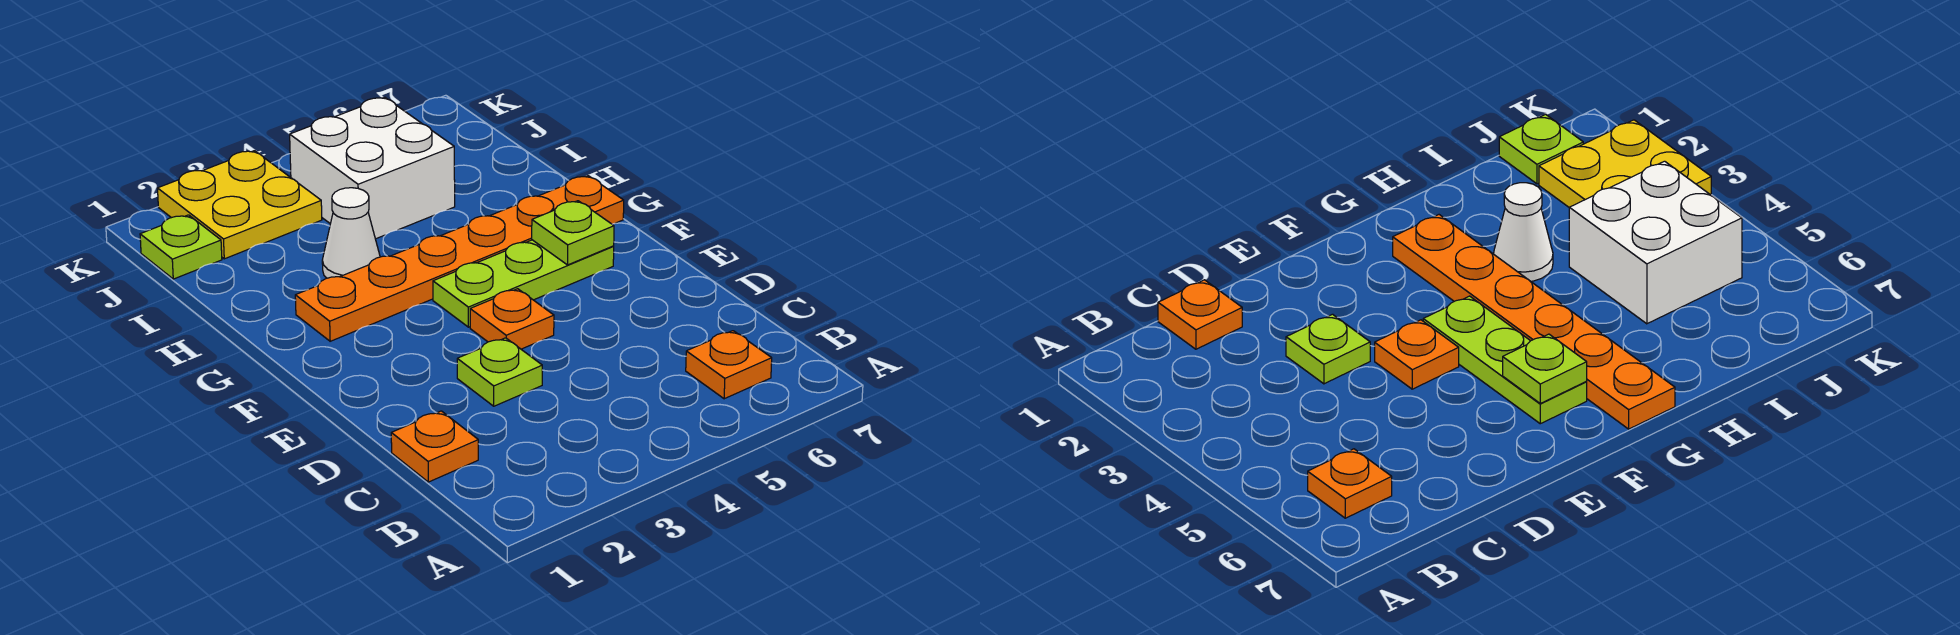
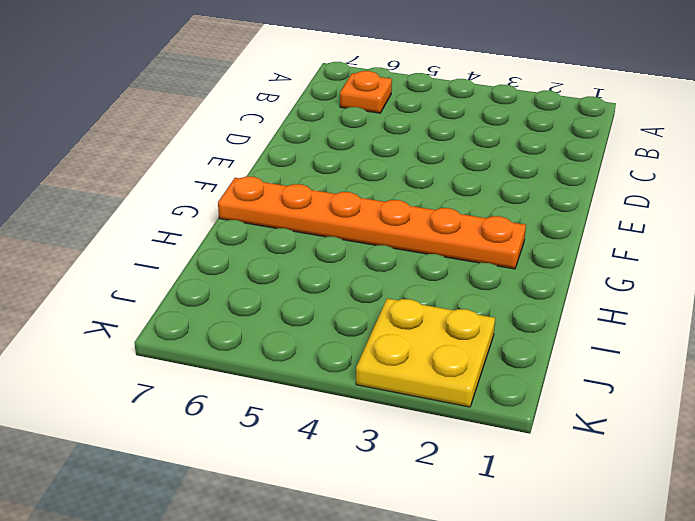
none -> orange plate C1 level 1
none -> lime plate D3 level 1

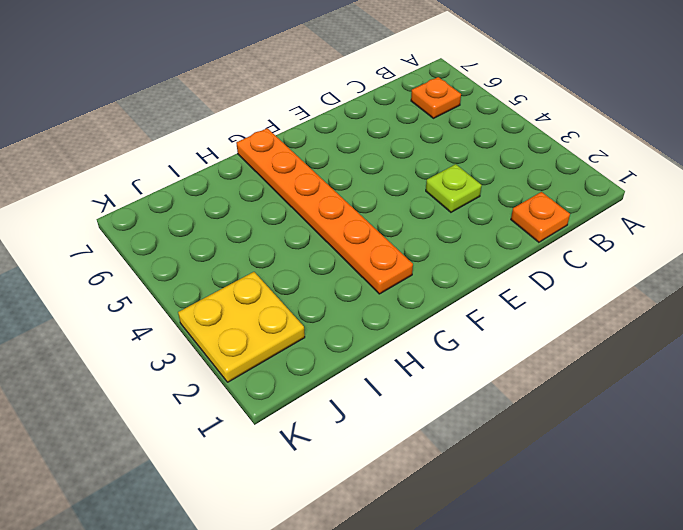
none -> orange plate E4 level 1
none -> lime plate F4:F6 level 1

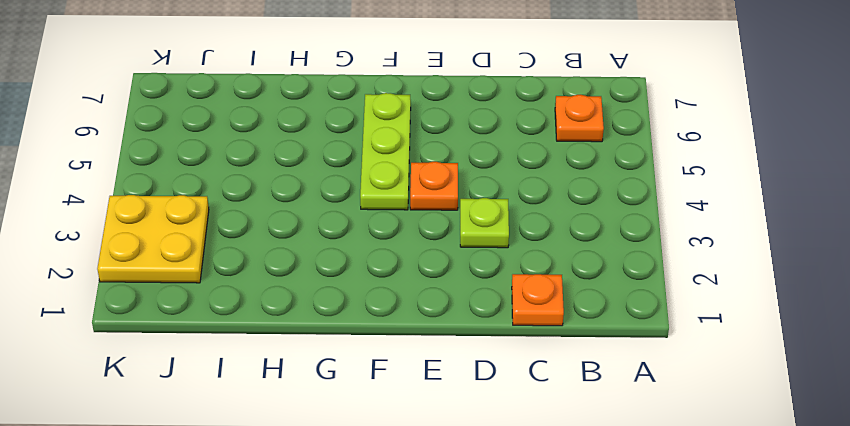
none -> orange plate G2:G7 level 1
none -> white cone H3 level 1

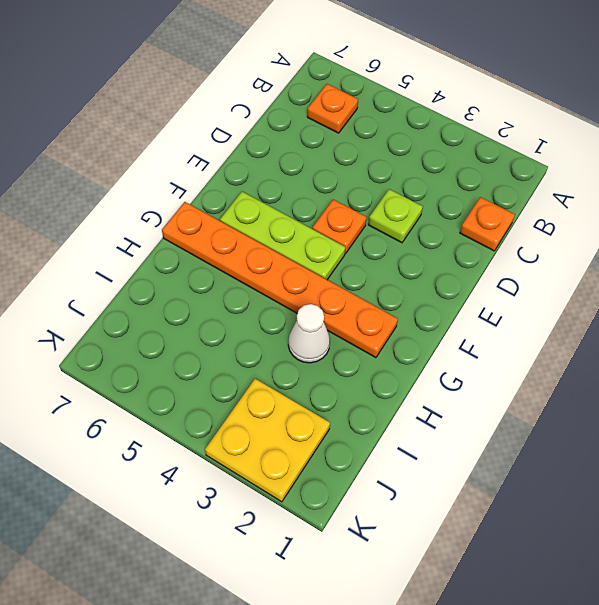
none -> white brick I4:J5 level 1
none -> lime plate J1 level 1

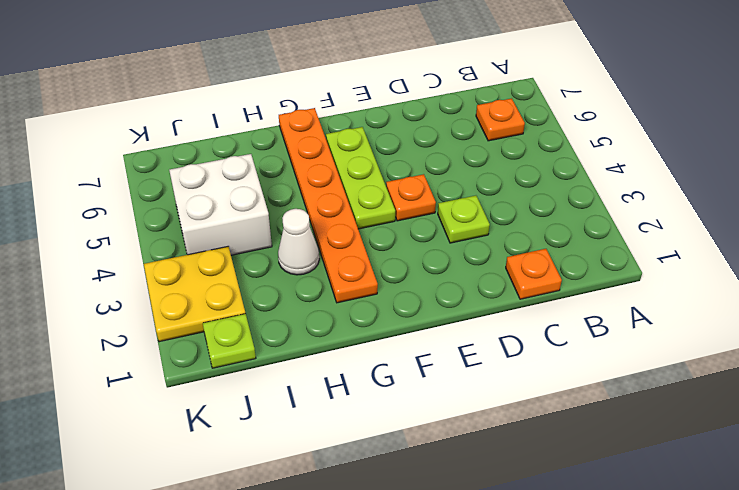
none -> lime plate F6 level 2

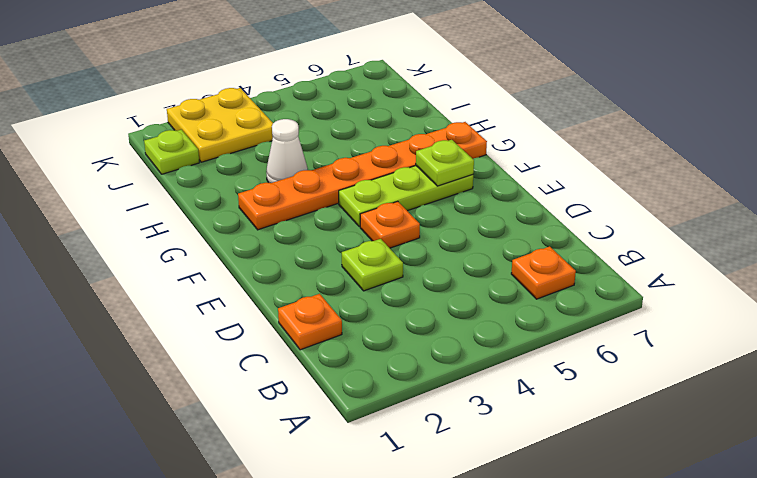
none -> white brick I4:J5 level 1

